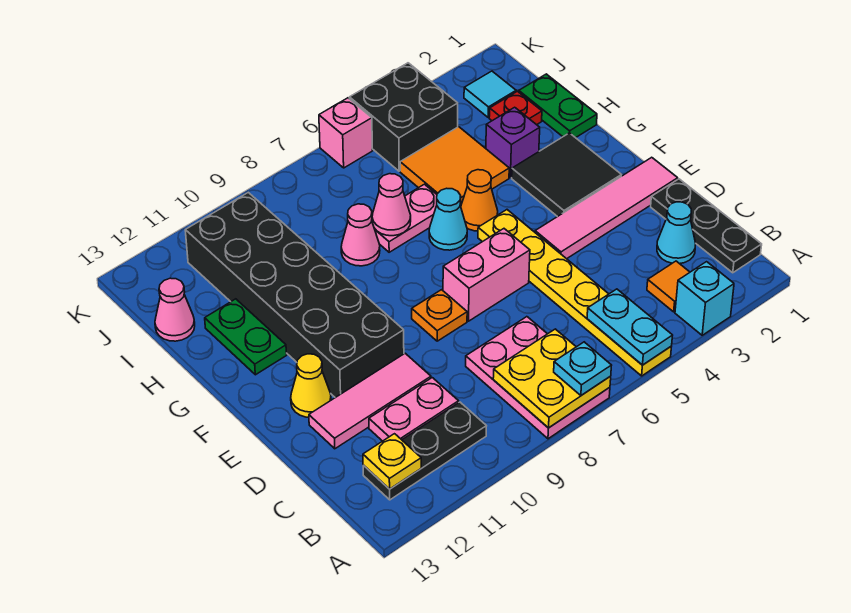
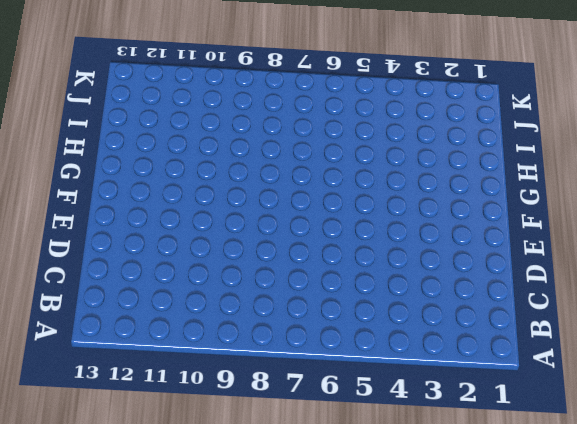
none -> cyan brick A3 level 1
none -> yellow plate A5:F5 level 1
none -> pink plate A7:C8 level 1
none -> black plate B1:D1 level 1

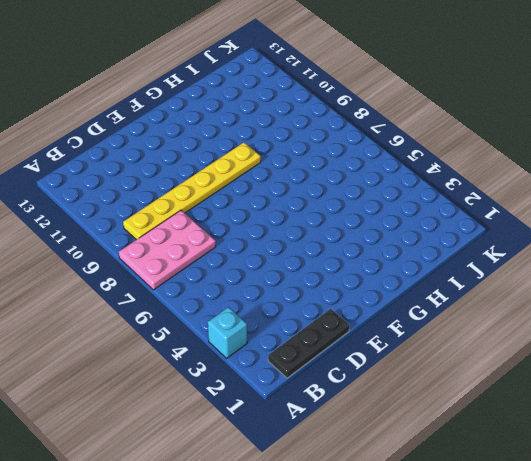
yellow plate B9:G9 level 1 -> yellow plate A5:F5 level 1
none -> orange tile B3 level 1
none -> black plate B10:B12 level 1
none -> cyan cone C2 level 1
none -> pink plate C10:C11 level 1

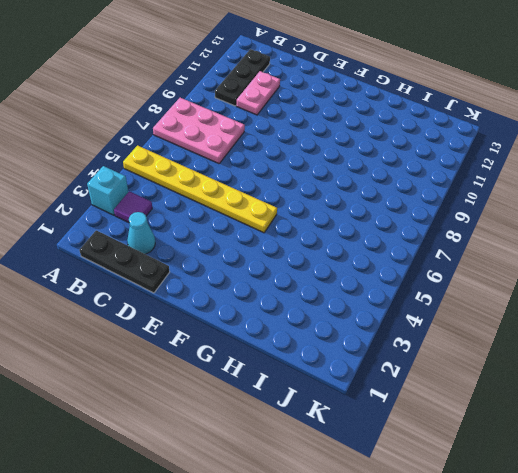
purple tile B3 level 1 -> orange tile B3 level 1
none -> pink tile D10:D12 level 1
none -> pink tile E1:E4 level 1
none -> pink brick E6:E7 level 1
none -> orange plate E8 level 1

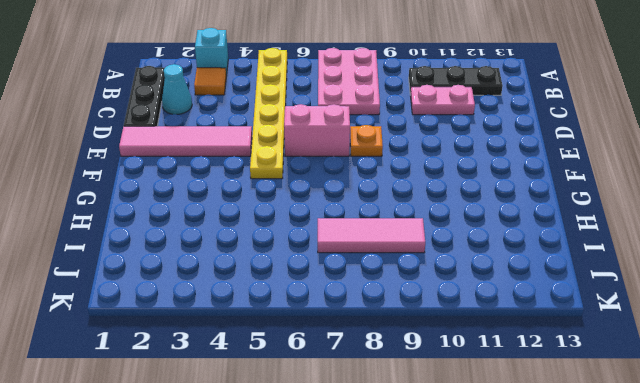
pink tile I7:I9 level 1 -> pink tile D10:D12 level 1
none -> black brick E10:J11 level 1
none -> yellow cone E12 level 1
none -> black tile F2:G3 level 1
none -> orange cone G5 level 1

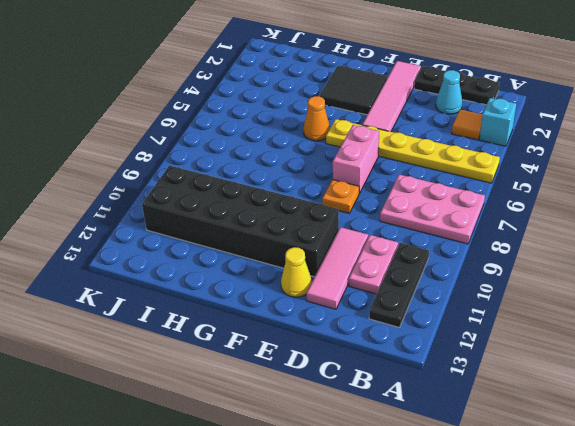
none -> cyan cone G6 level 1
none -> green plate G12:H12 level 1
none -> green plate H1:I1 level 1
none -> purple brick H3 level 1

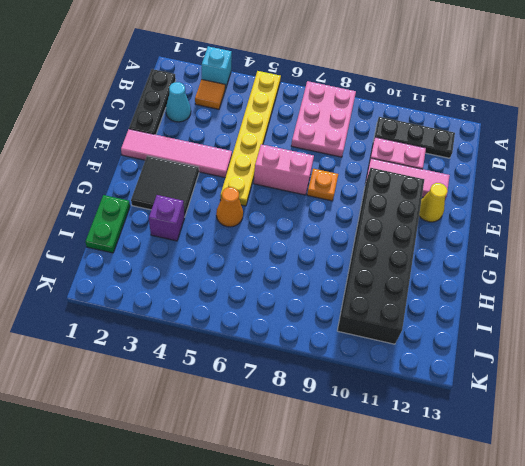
none -> cyan cone G6 level 1
none -> green plate G12:H12 level 1
none -> orange tile H4:I5 level 1
none -> pink plate H6:H7 level 1

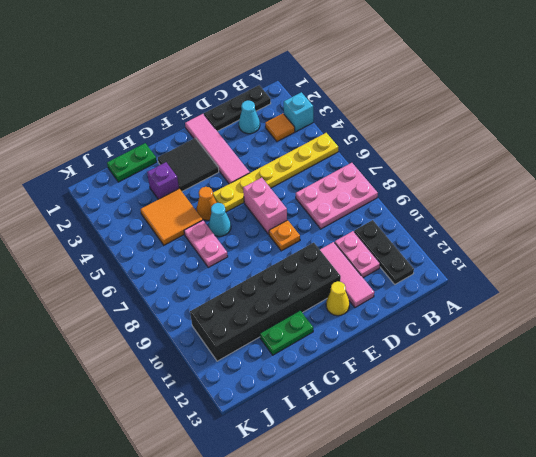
none -> pink cone H8 level 1
none -> red plate I2 level 1
none -> pink cone I13 level 1
none -> cyan tile J2 level 1

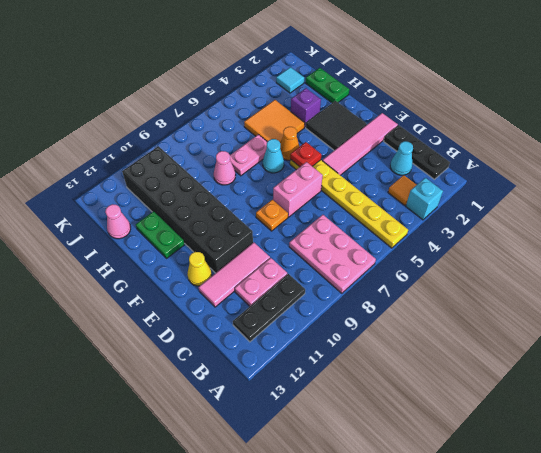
red plate F5 level 2 -> red plate I2 level 1
none -> black brick J4:K5 level 1
none -> pink brick K6 level 1
none -> cyan plate A5:B5 level 2
none -> yellow plate A7:B8 level 2

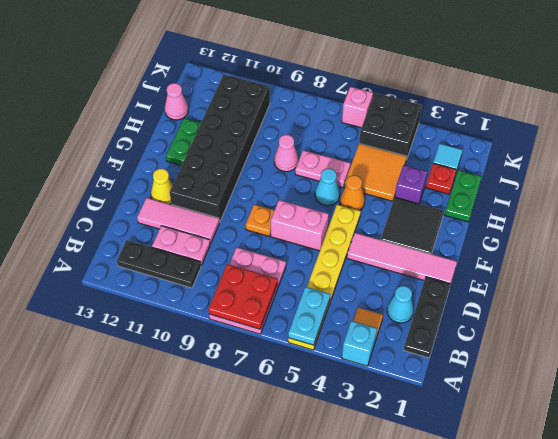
red plate A7:B8 level 2 -> yellow plate A7:B8 level 2
none -> yellow plate B12 level 2
none -> pink cone H7 level 2
none -> cyan plate A7 level 3

